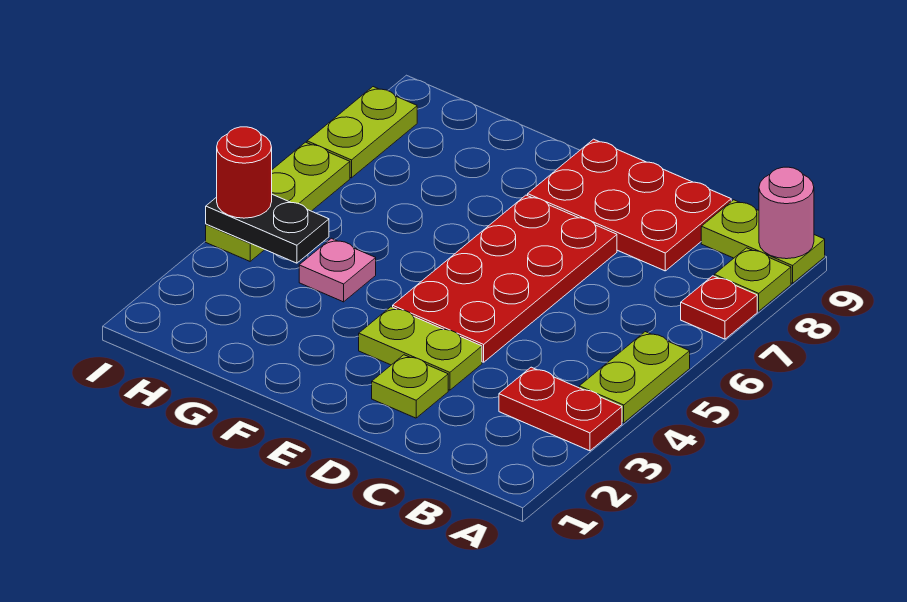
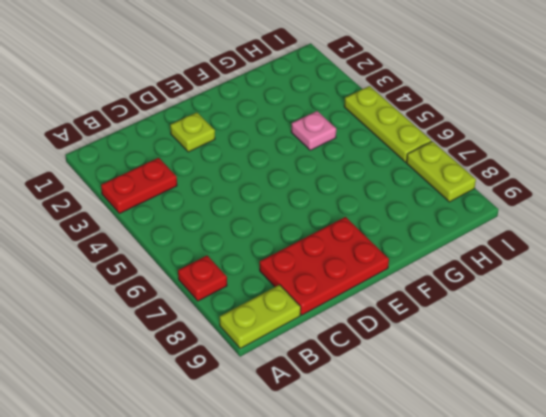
none -> lime plate A4:A5 level 1
none -> lime plate A8 level 1
none -> lime plate D3:E3 level 1

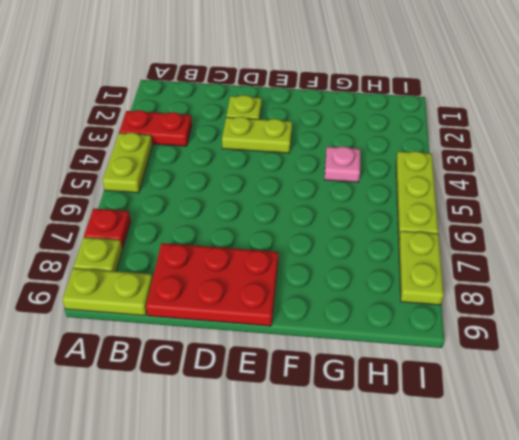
none -> red plate D4:E7 level 1
none -> pink round brick A9 level 2
none -> black plate H4:I4 level 2

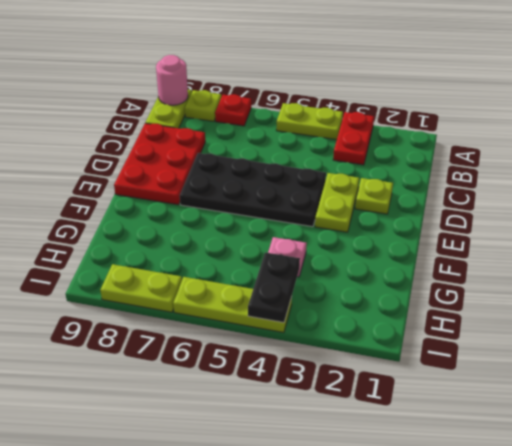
black plate D4:E7 level 1 -> red plate D4:E7 level 1
none -> red round brick I4 level 3

